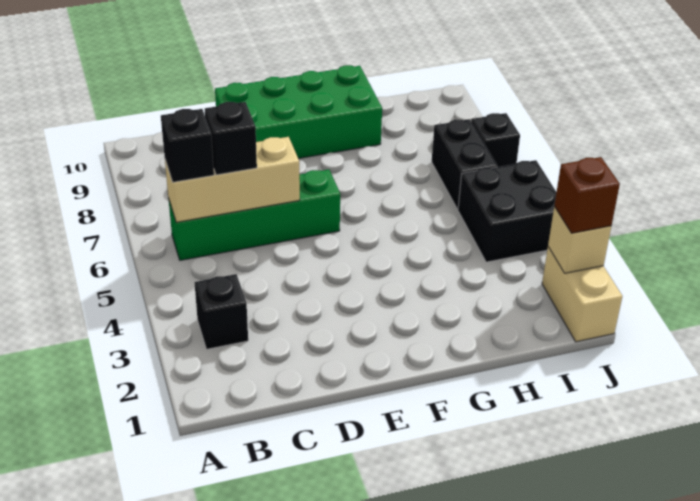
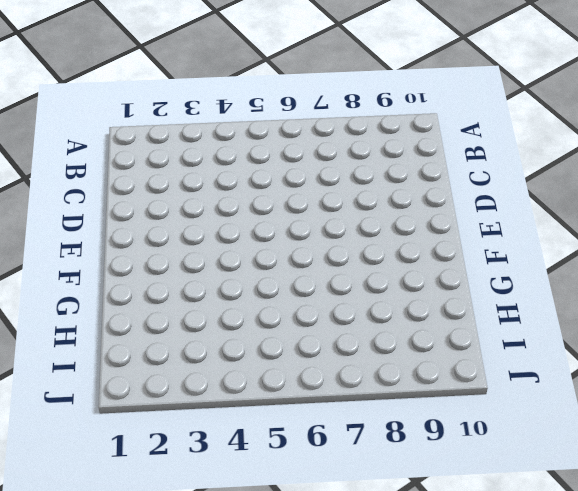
none -> black brick B3 level 1
none -> green brick B6:E6 level 1
none -> green brick D9:G10 level 1

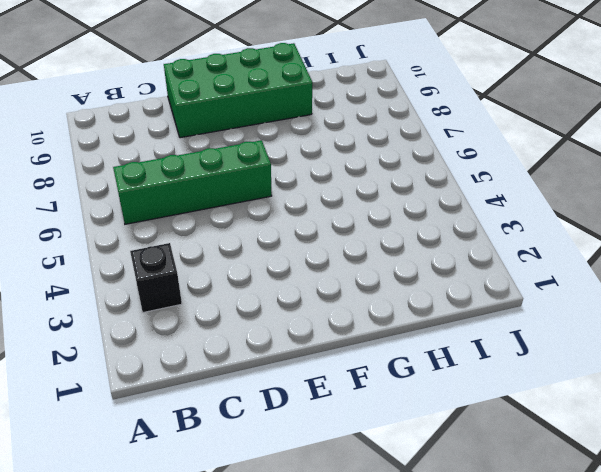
none -> black brick I4:J5 level 1
none -> black brick I6:I7 level 1
none -> tan brick J1:J2 level 1

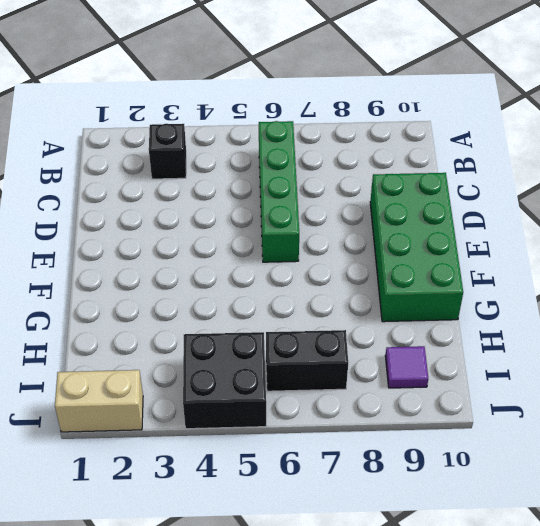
purple tile I9 level 1 -> none
none -> black brick J7 level 1
none -> tan brick B6:D6 level 2
none -> tan brick J2 level 2

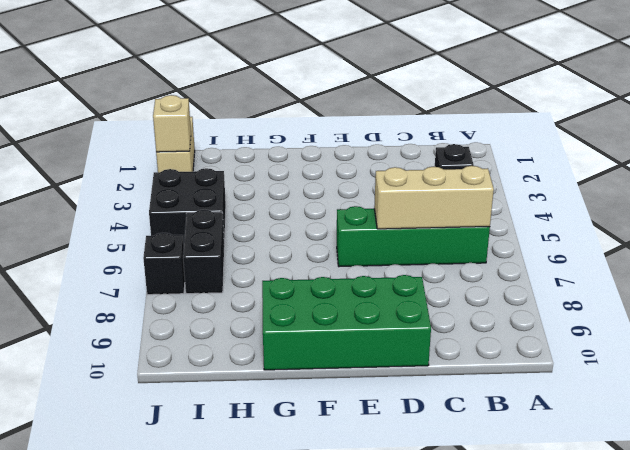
none -> black brick B6 level 3
none -> black brick C6 level 3
none -> brown brick J2 level 3

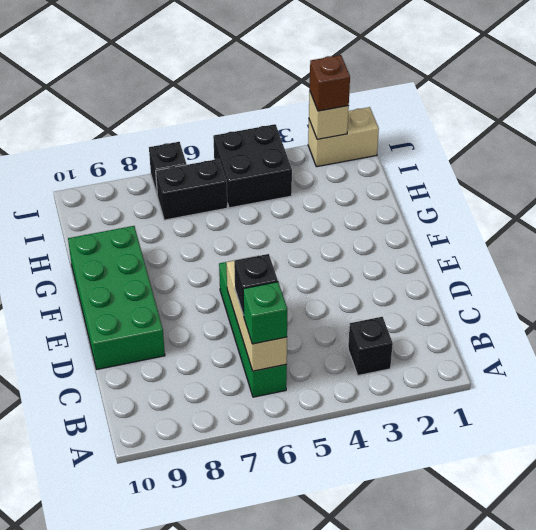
green brick B6 level 3 -> black brick B6 level 3

